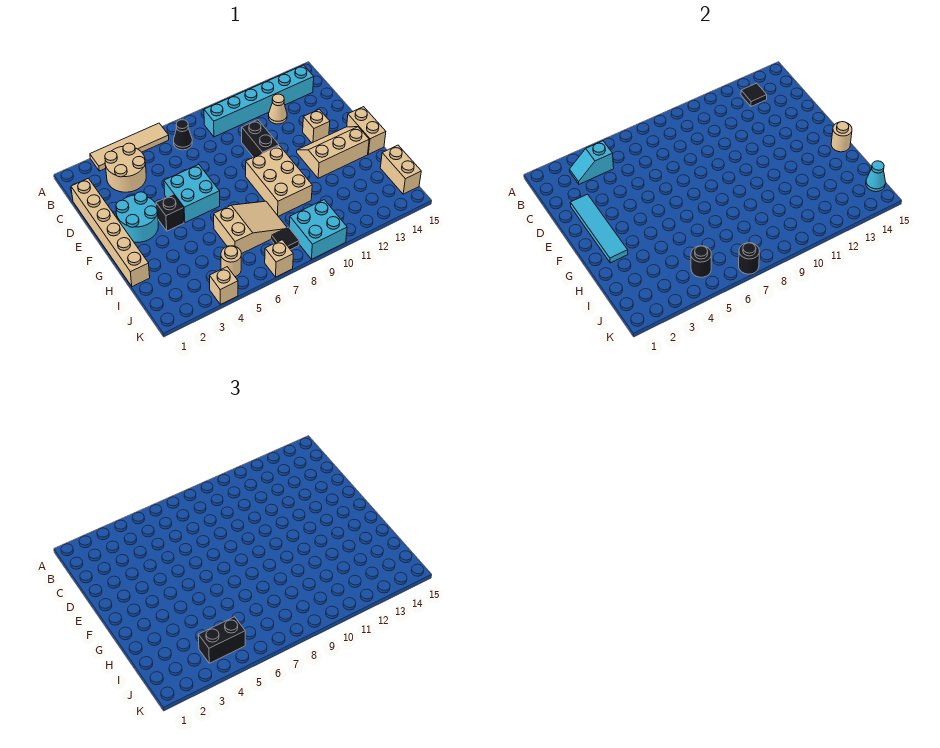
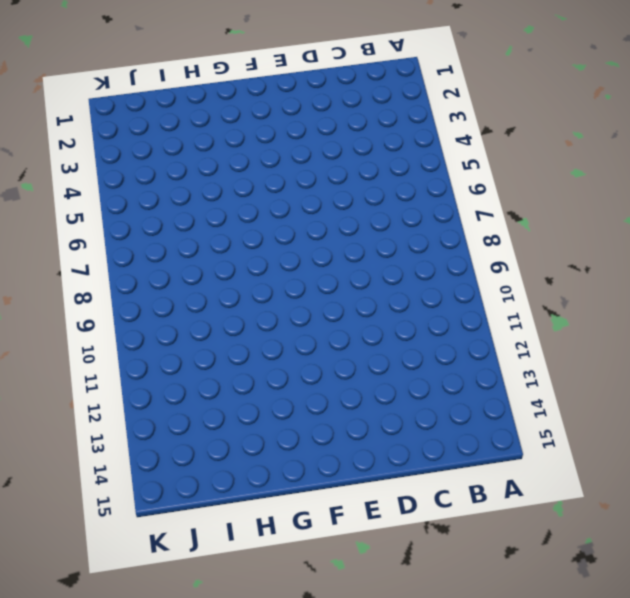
none -> tan tile A3:A6 level 1
none -> tan round brick B3:C4 level 1
none -> black cone B7 level 1

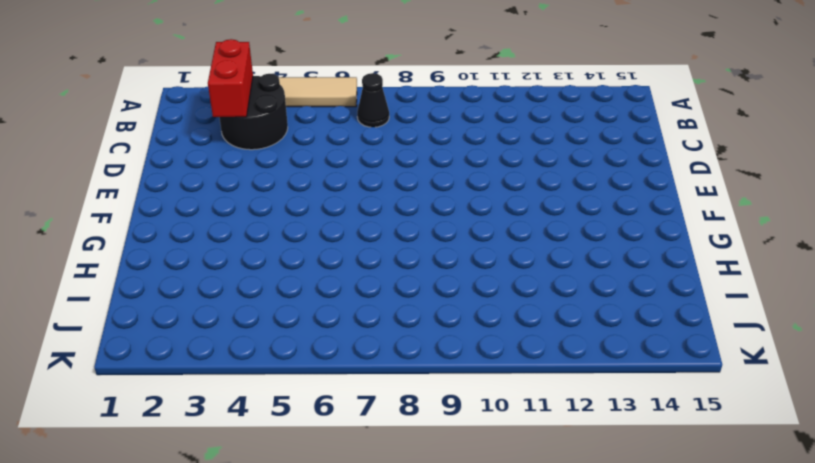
black round brick B3:C4 level 1 -> tan round brick B3:C4 level 1
red brick B3:C3 level 2 -> cyan slope B3:B4 level 2 top 4
none -> cyan brick B9:B14 level 1
none -> tan brick C1:H1 level 1
none -> tan cone C12 level 1

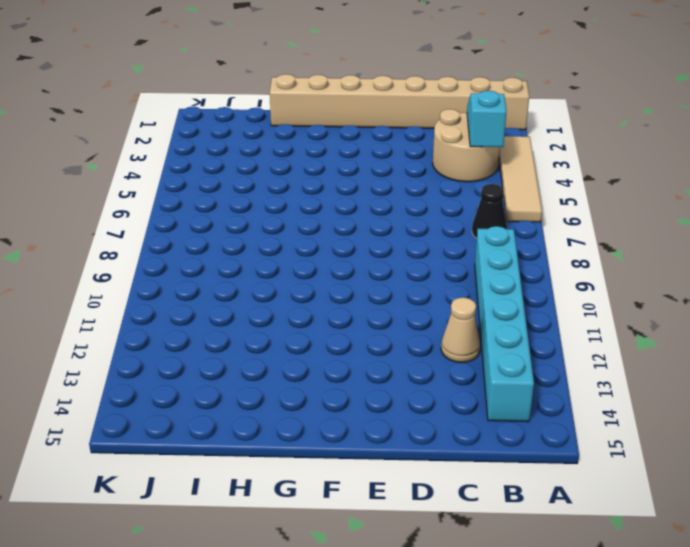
tan brick A1:H1 level 1 -> tan brick C1:H1 level 1
none -> black brick D10:E10 level 1
none -> cyan round brick E2:F3 level 1
none -> cyan brick E5:F6 level 1

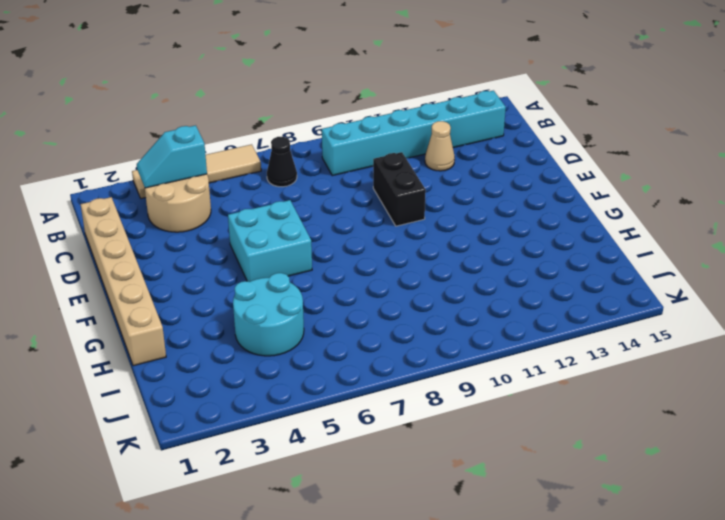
cyan round brick H4:I5 level 1 -> cyan round brick E2:F3 level 1
none -> tan brick E13 level 1
none -> black brick F4 level 1
none -> tan brick F9:H10 level 1

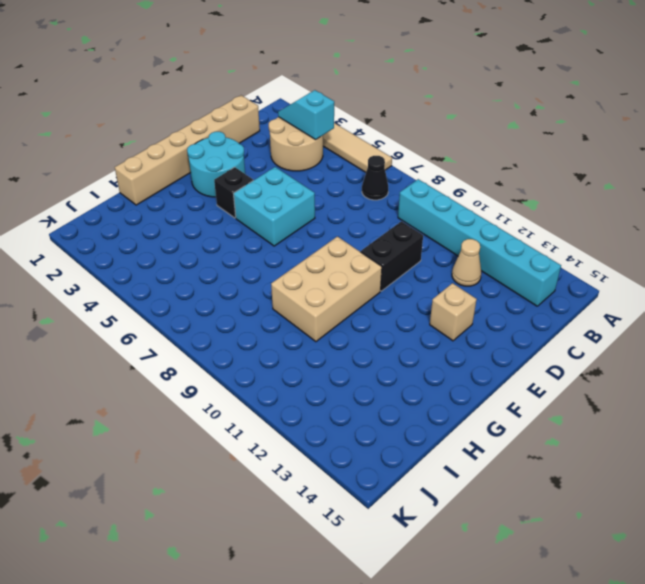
none -> tan slope F12:G14 level 1 top G
none -> tan brick F15:G15 level 1
none -> tan slope H6:I8 level 1 top 6

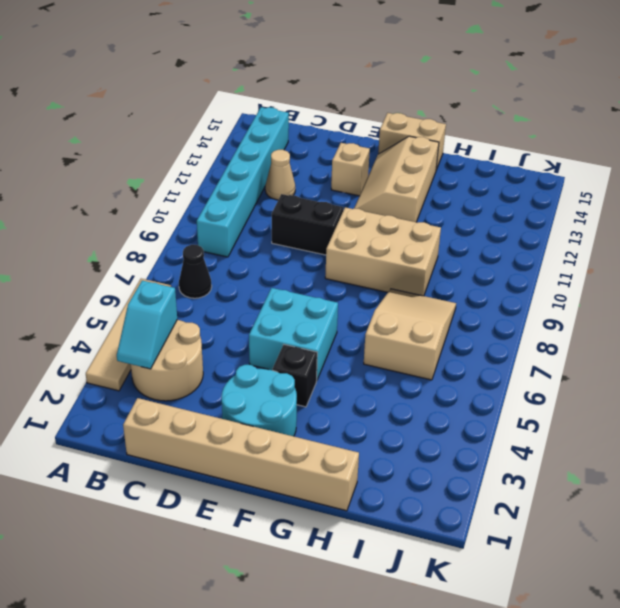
none -> tan brick I15:J15 level 1
none -> tan round brick J5 level 1
none -> black tile J8 level 1

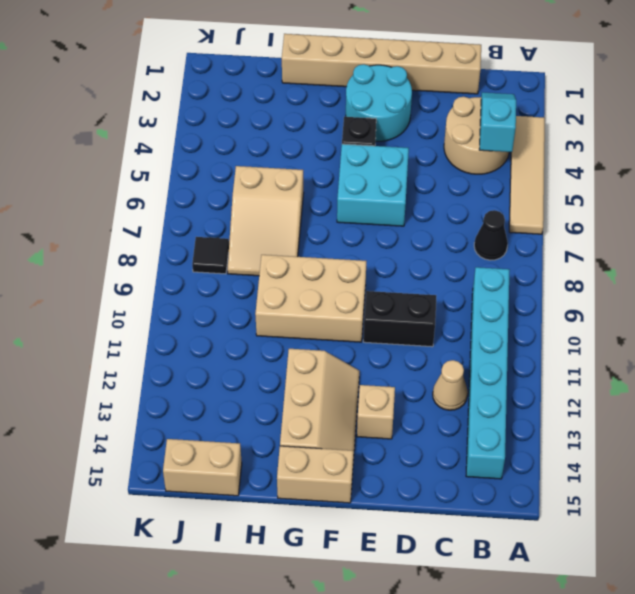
none -> tan round brick J5 level 1
none -> cyan brick J9:K10 level 1
none -> tan brick K4 level 1

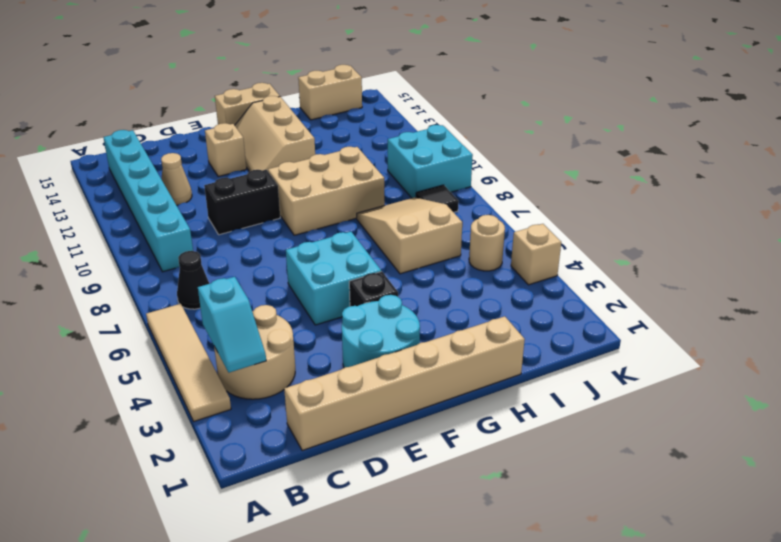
none -> tan brick K7 level 1
none -> black tile B13 level 2
none -> cyan tile D2:G2 level 2

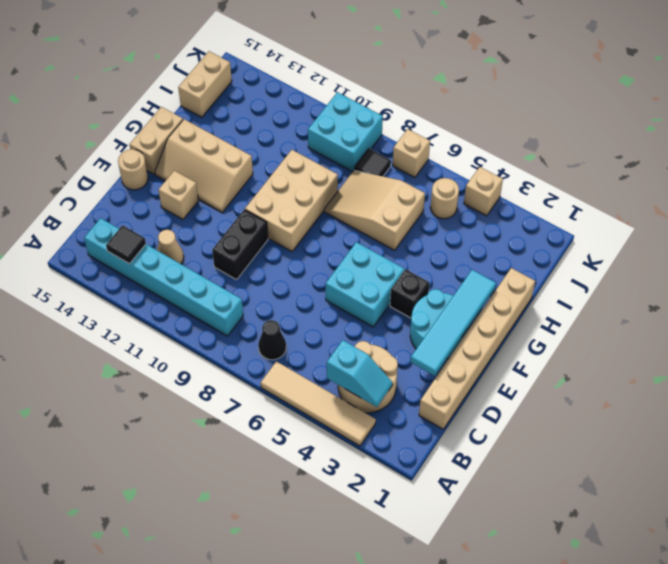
tan round brick E15 level 1 -> tan round brick G15 level 2
none -> black round brick J5 level 2
none -> cyan cone J15 level 2
none -> black round brick K7 level 2

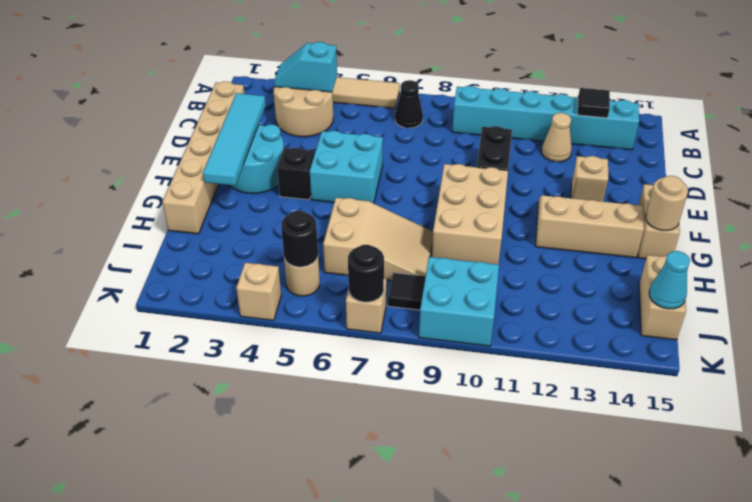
none -> black brick J4:J5 level 3

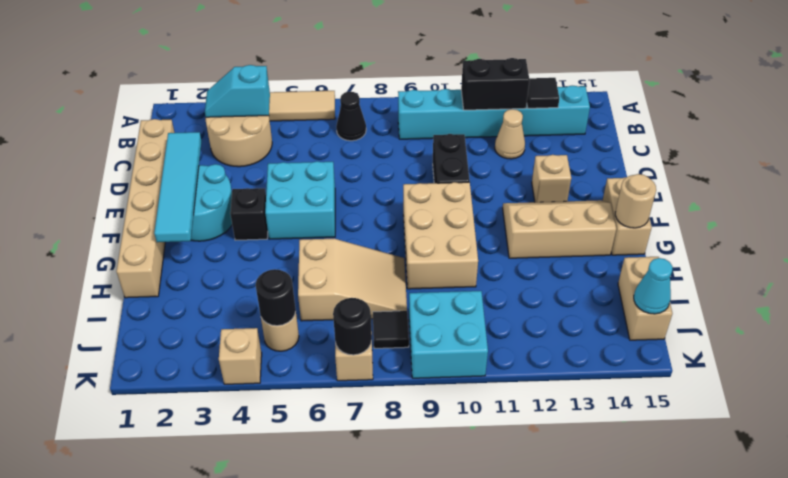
black brick B11:B12 level 2 -> black brick J4:J5 level 3

